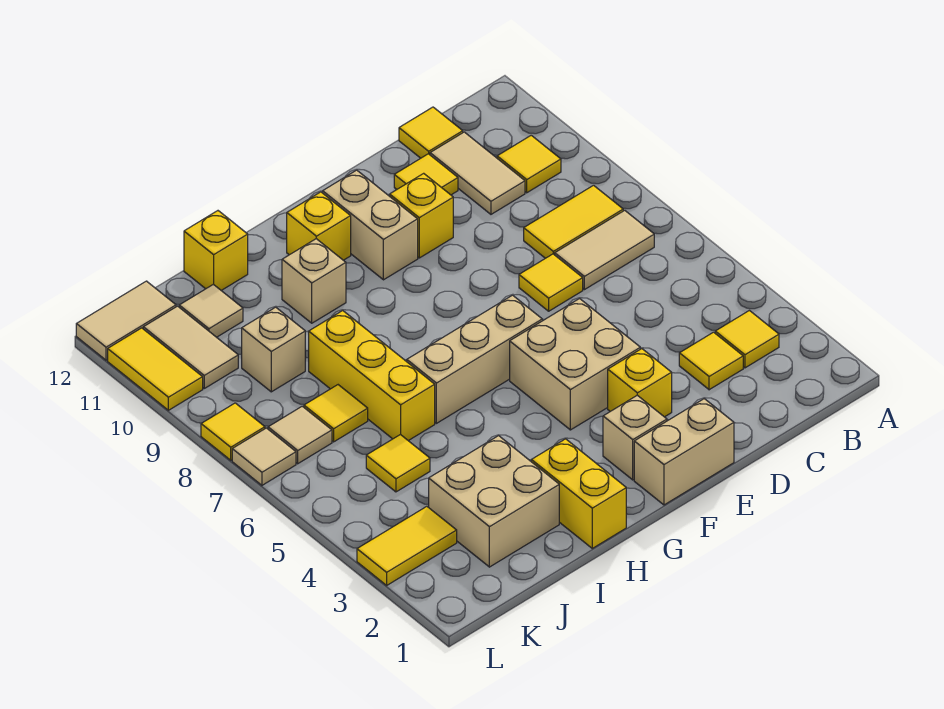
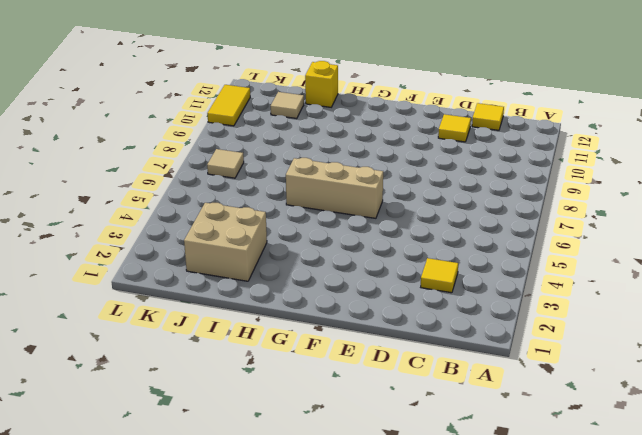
none -> yellow tile B3 level 1
none -> tan tile B7:C7 level 1
none -> yellow tile B8:C8 level 1
none -> yellow tile B10 level 1

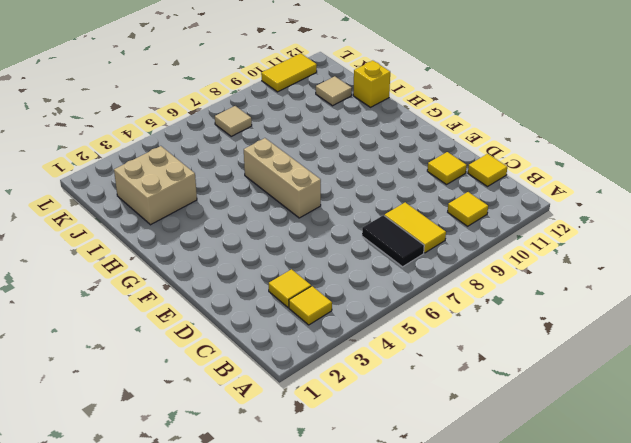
black tile B7:C7 level 1 -> tan tile B7:C7 level 1
none -> tan tile C10:C11 level 1
none -> yellow tile D7 level 1
none -> tan brick E1:F1 level 1
none -> yellow brick E3 level 1

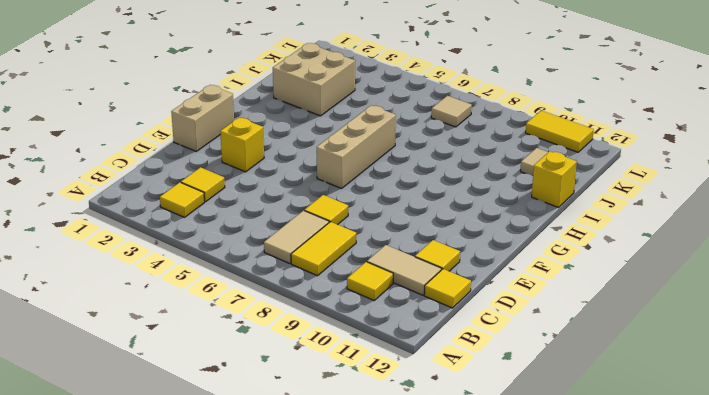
none -> tan brick E4:F5 level 1
none -> yellow brick E10 level 1
none -> tan brick F2 level 1
none -> tan brick F10:F11 level 1

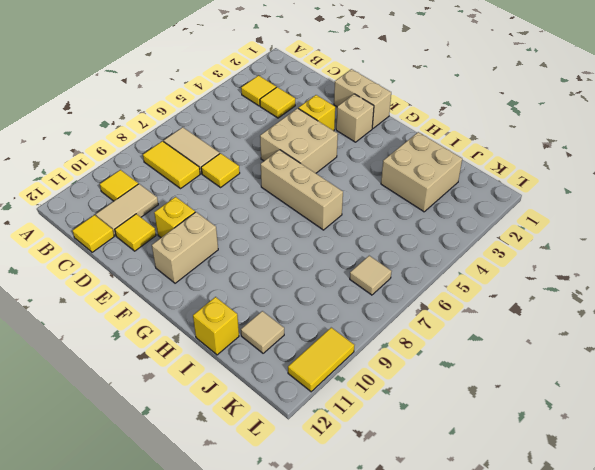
none -> yellow brick G11 level 1
none -> yellow brick H1:H2 level 1
none -> tan brick H10 level 1
none -> yellow brick I6:I8 level 1

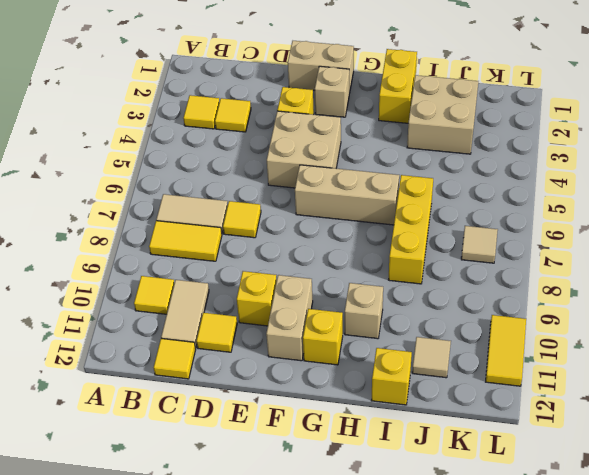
none -> yellow tile J5 level 1
none -> yellow tile J7 level 1
none -> tan brick J9 level 1
none -> yellow tile K3:L3 level 1

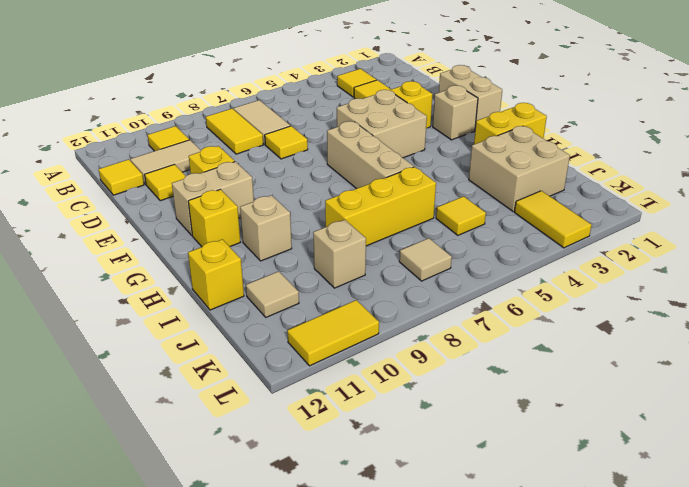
none -> yellow tile J7 level 1
none -> tan tile K10:K11 level 1
none -> tan tile K12:L12 level 1
none -> tan tile L7 level 1

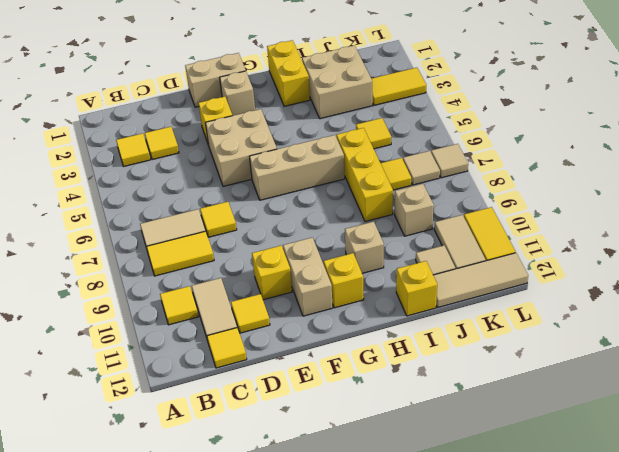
tan tile J12:L12 level 1 -> tan tile K12:L12 level 1
none -> yellow tile L8 level 1

